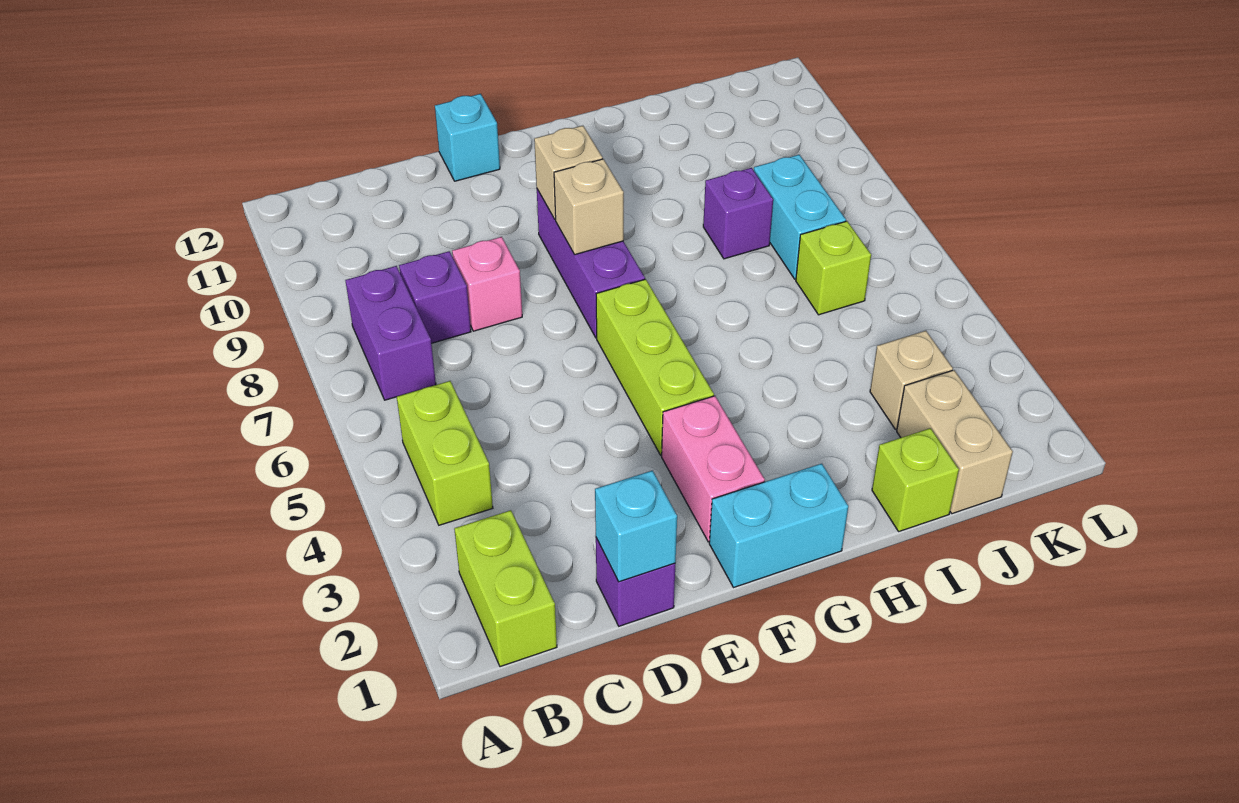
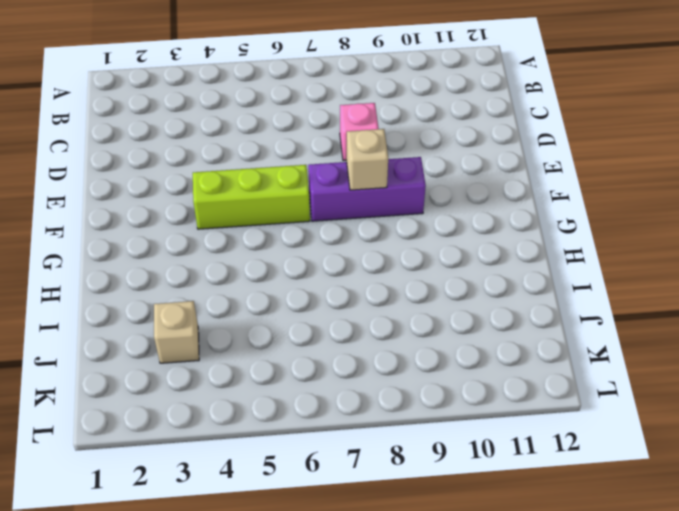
none -> lime brick B1:B2 level 1
none -> lime brick B4:B5 level 1
none -> purple brick B7:B8 level 1

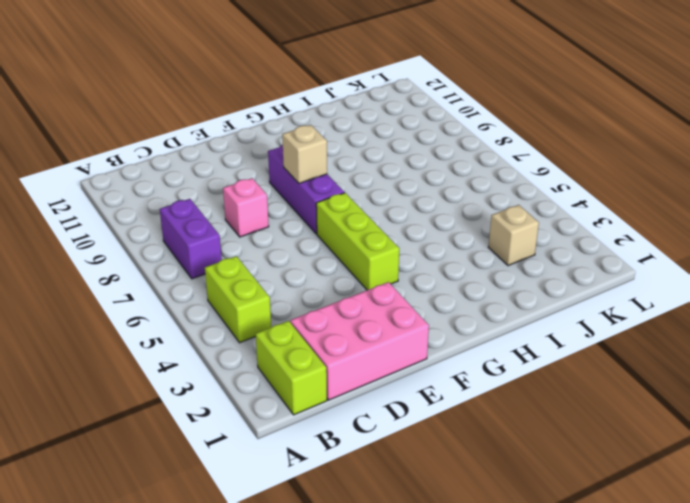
pink brick C1:E2 level 1 -> purple brick D1 level 1
none -> purple brick C8 level 1
none -> cyan brick E12 level 1
none -> cyan brick F1:G1 level 1

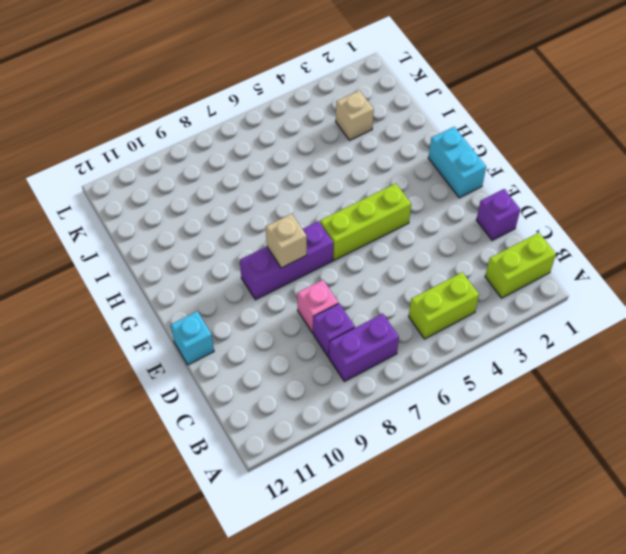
none -> pink brick F2:F3 level 1
none -> lime brick I1 level 1
none -> purple brick I8 level 1

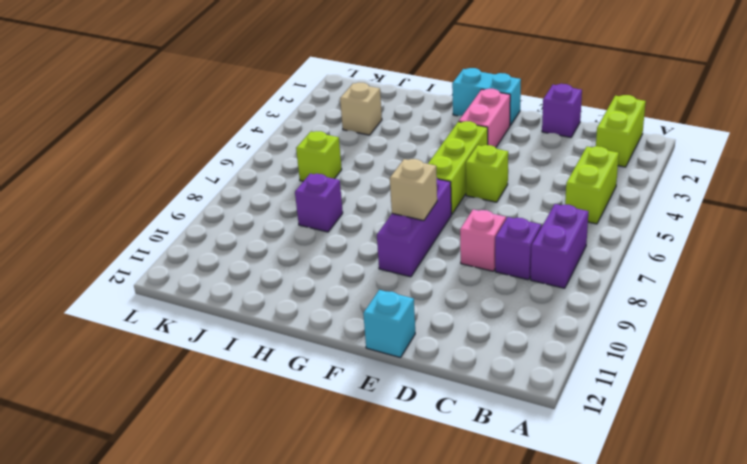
lime brick E5 level 1 -> lime brick I1 level 1
none -> tan brick J1:J2 level 1
none -> cyan brick J7:J8 level 1
none -> cyan brick D1 level 2

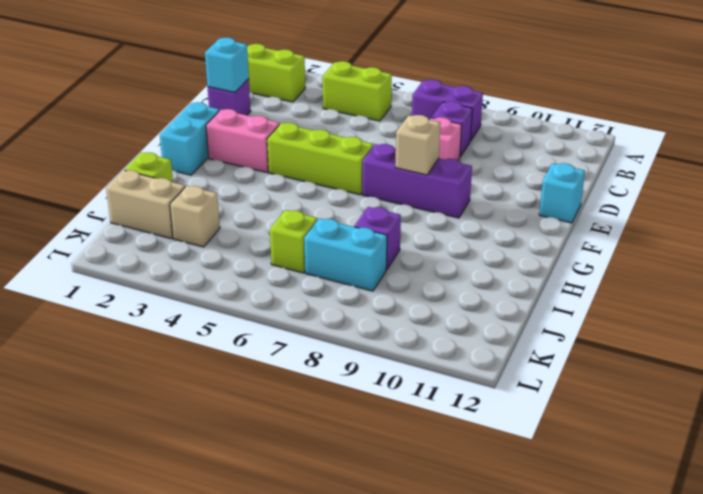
none -> tan brick F9 level 2

